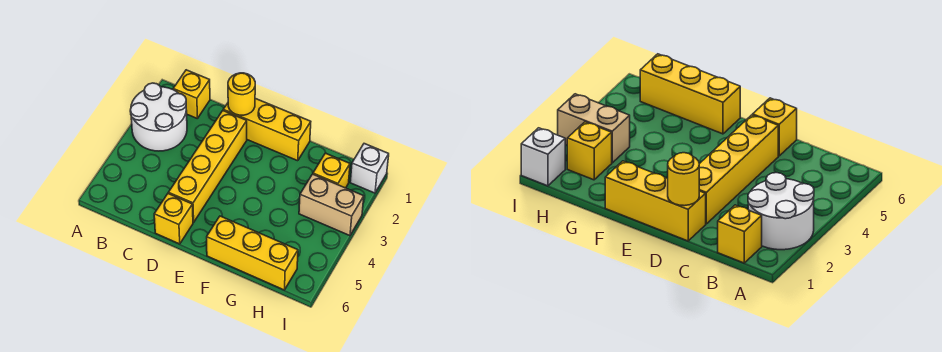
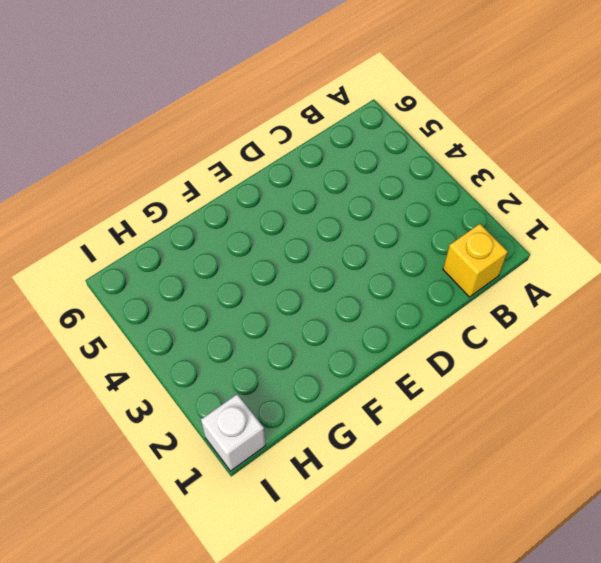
none -> white round brick A2:B3 level 1
none -> yellow brick D1:F1 level 1

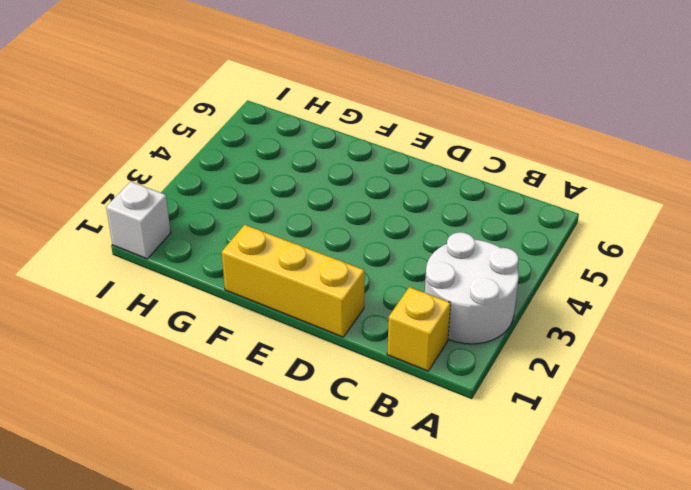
none -> yellow brick D2:D5 level 1
none -> yellow brick D6 level 1

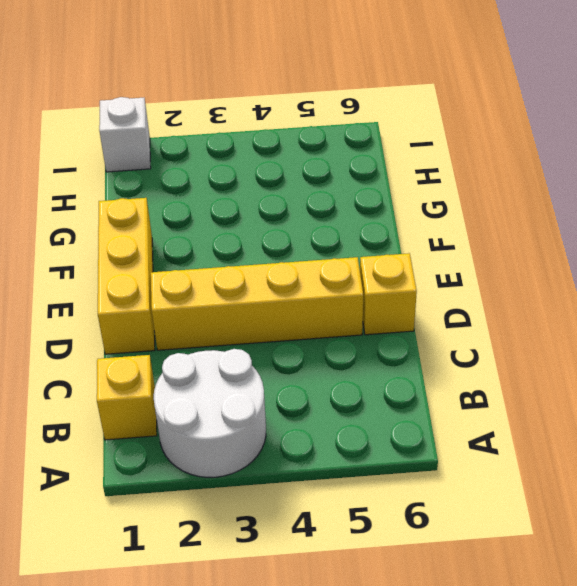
none -> yellow brick F6:H6 level 1
none -> yellow brick H2 level 1

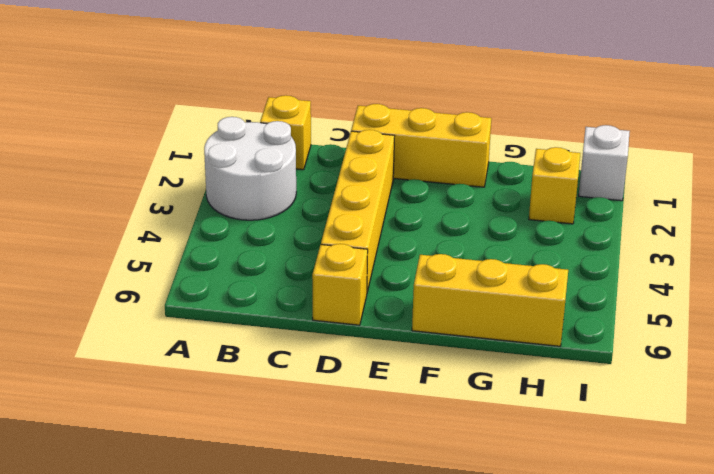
none -> tan brick H3:I3 level 1
none -> yellow round brick D1 level 2

